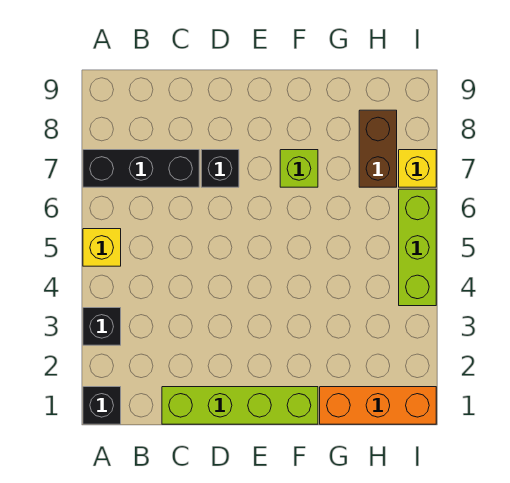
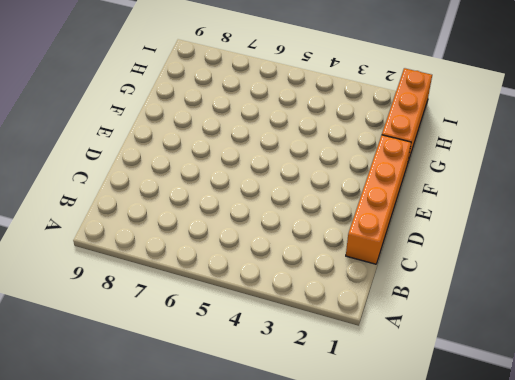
orange brick C1:F1 level 1 -> lime brick C1:F1 level 1
none -> black brick A1 level 1
none -> black brick A3 level 1

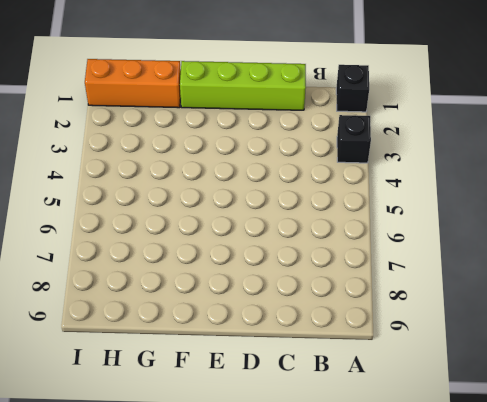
none -> yellow brick A5 level 1
none -> black brick A7:C7 level 1

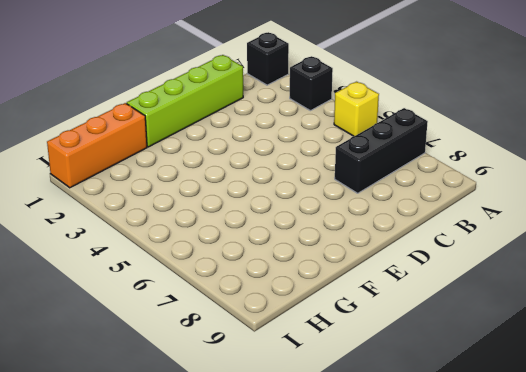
none -> black brick D7 level 1
none -> lime brick F7 level 1

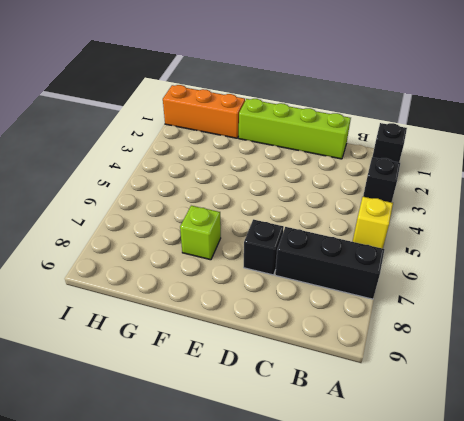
none -> brown brick H7:H8 level 1
none -> lime brick I4:I6 level 1

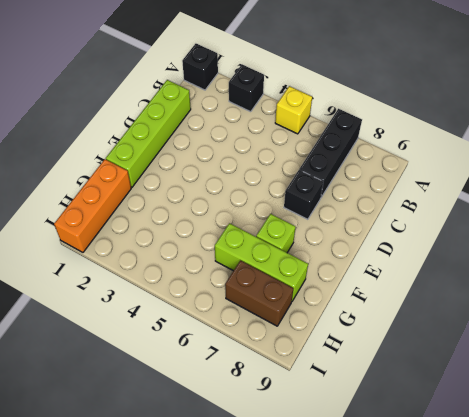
lime brick G6:G8 level 1 -> lime brick I4:I6 level 1
none -> yellow brick I7 level 1

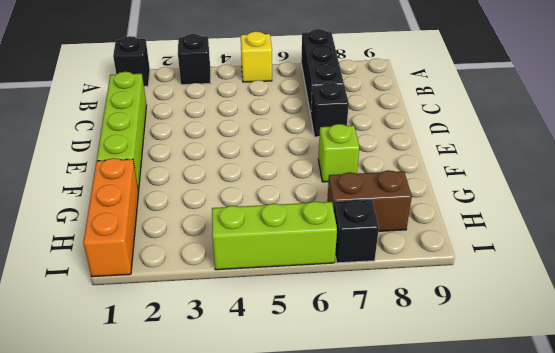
black brick I7 level 1 -> yellow brick I7 level 1

